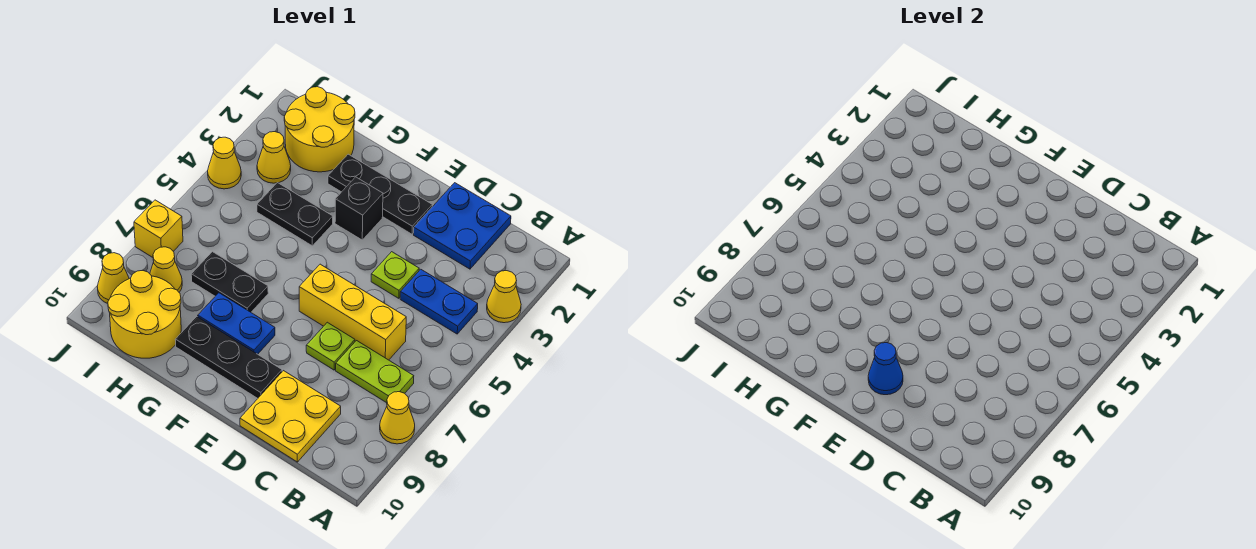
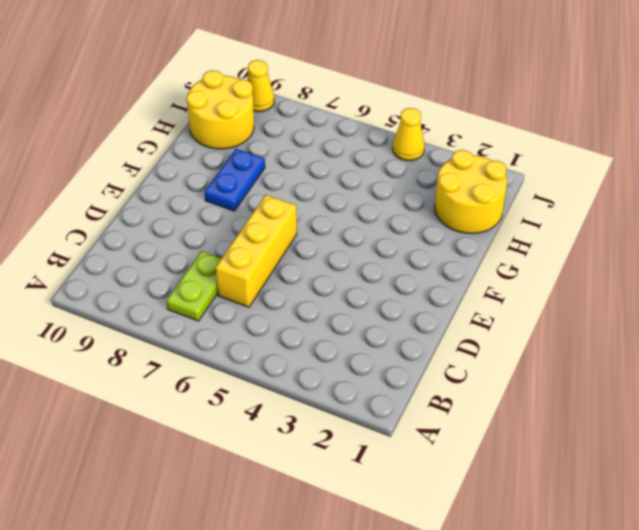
none -> yellow cone A3 level 1
none -> yellow cone A8 level 1
none -> blue plate B4:C4 level 1

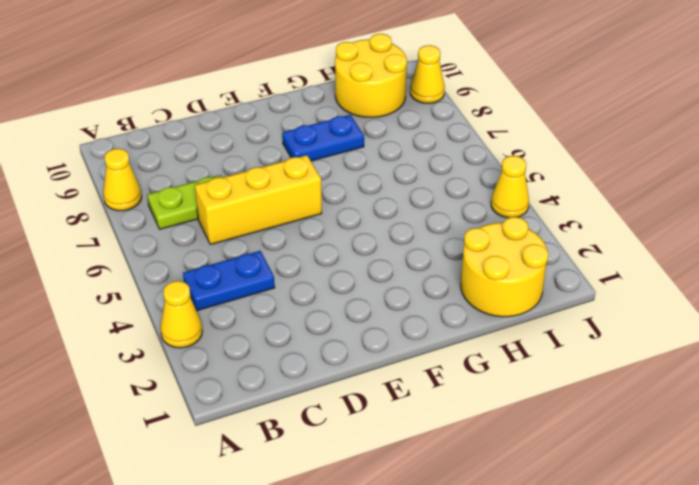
none -> blue plate C1:D2 level 1
none -> yellow plate C9:D10 level 1
none -> lime plate D4 level 1

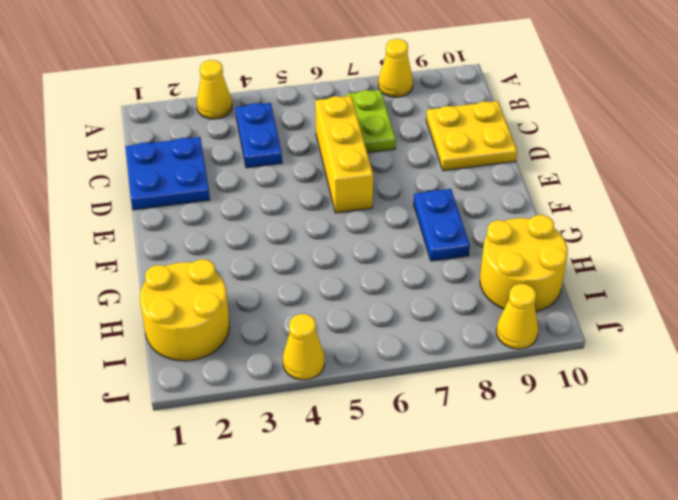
none -> lime plate D4 level 1
none -> lime plate D7 level 1
none -> black plate E2:G2 level 1

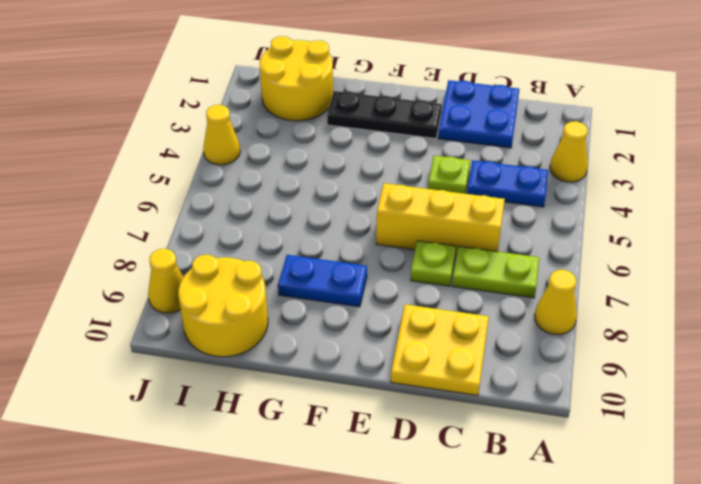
none -> black plate E9:G9 level 1
none -> black brick F3 level 1
none -> black plate G4:H4 level 1

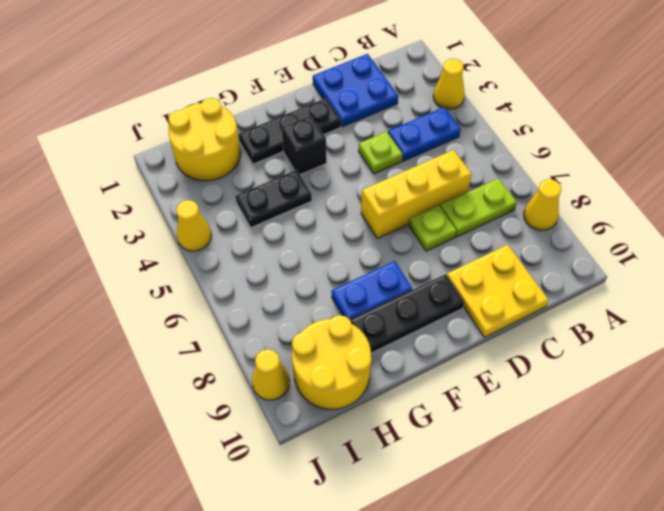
none -> black plate G7:H7 level 1
none -> yellow cone I3 level 1
none -> yellow cone I8 level 1

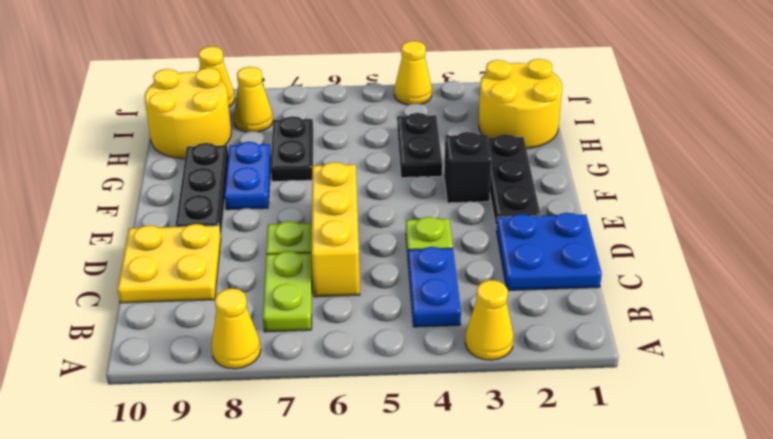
none -> yellow cone I3 level 1
none -> yellow brick J7 level 1
none -> blue cone E9 level 2

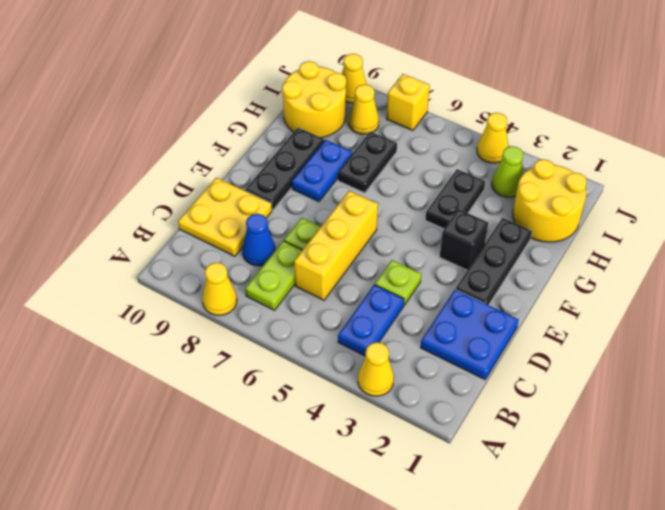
blue cone C8 level 1 -> blue cone E9 level 2
lime cone I3 level 1 -> yellow cone I3 level 1

